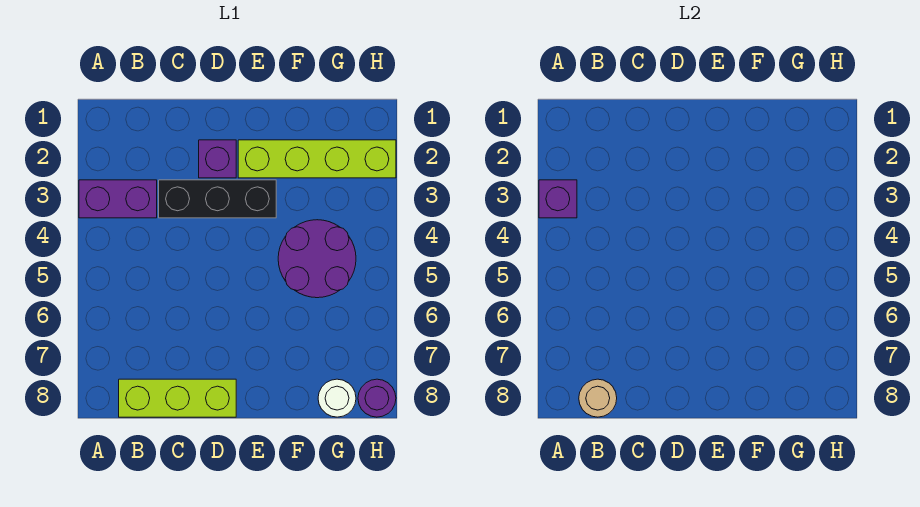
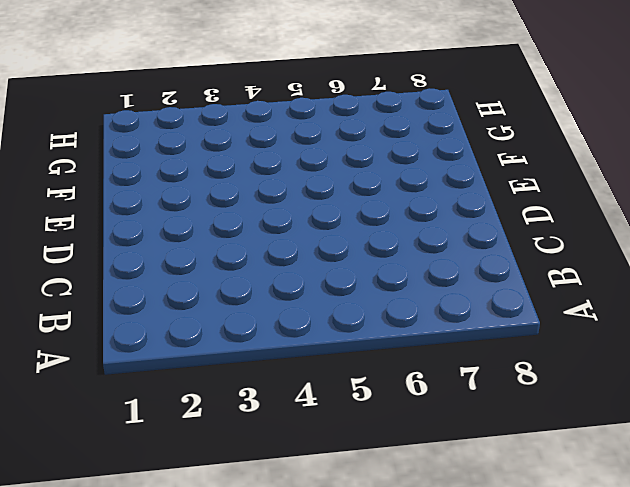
none -> purple brick A3:B3 level 1
none -> lime brick B8:D8 level 1

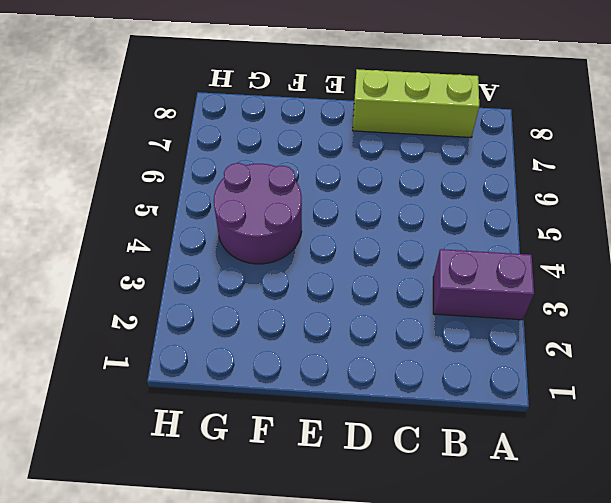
none -> black brick C3:E3 level 1
none -> purple brick D2 level 1

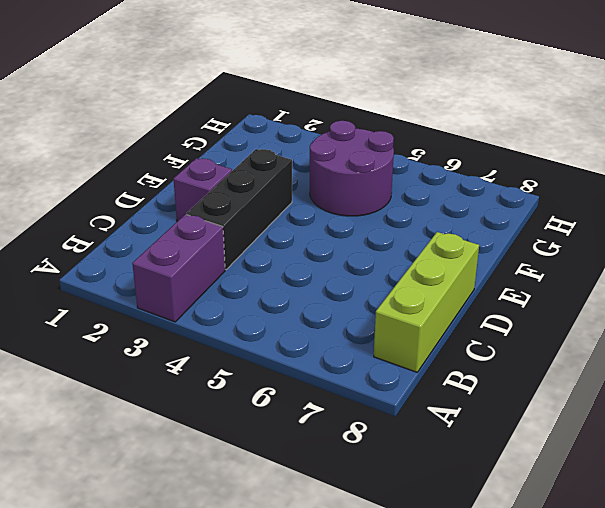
none -> lime brick E2:H2 level 1
none -> white round brick G8 level 1

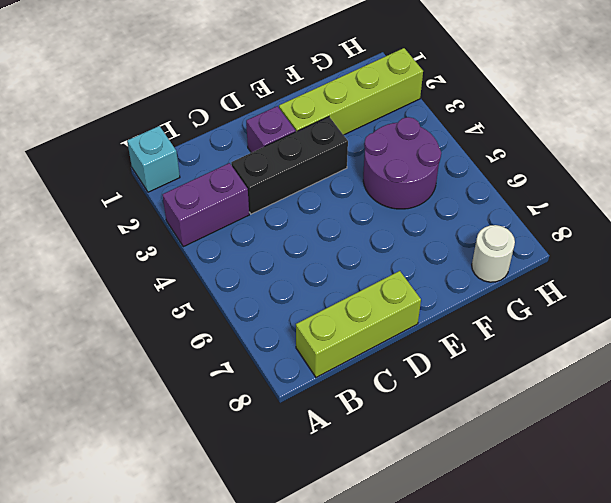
cyan brick A1 level 1 -> none
none -> purple round brick H8 level 1
none -> purple brick A3 level 2

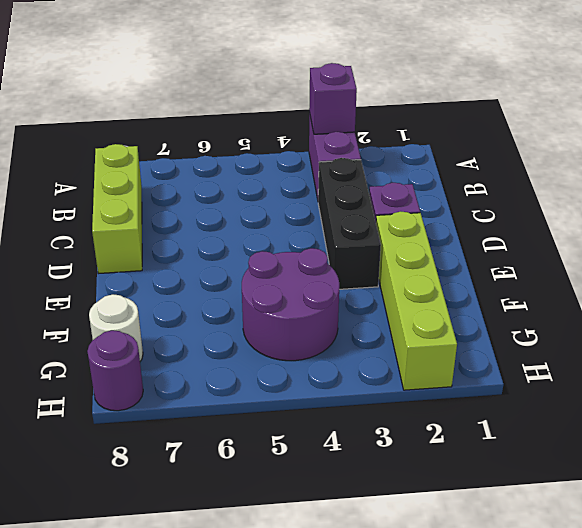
none -> tan round brick B8 level 2

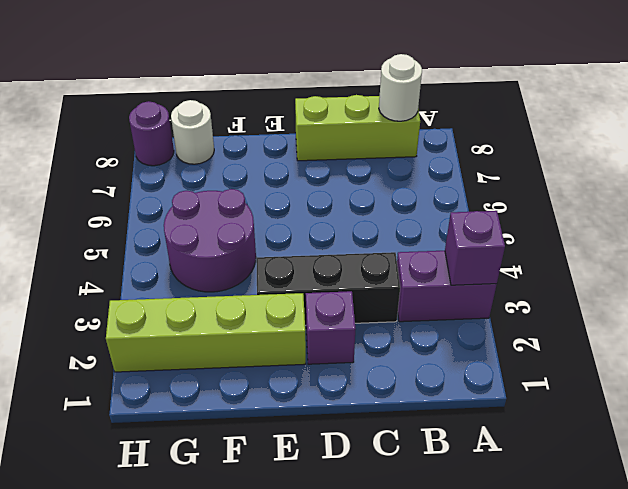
white round brick B8 level 2 -> tan round brick B8 level 2

